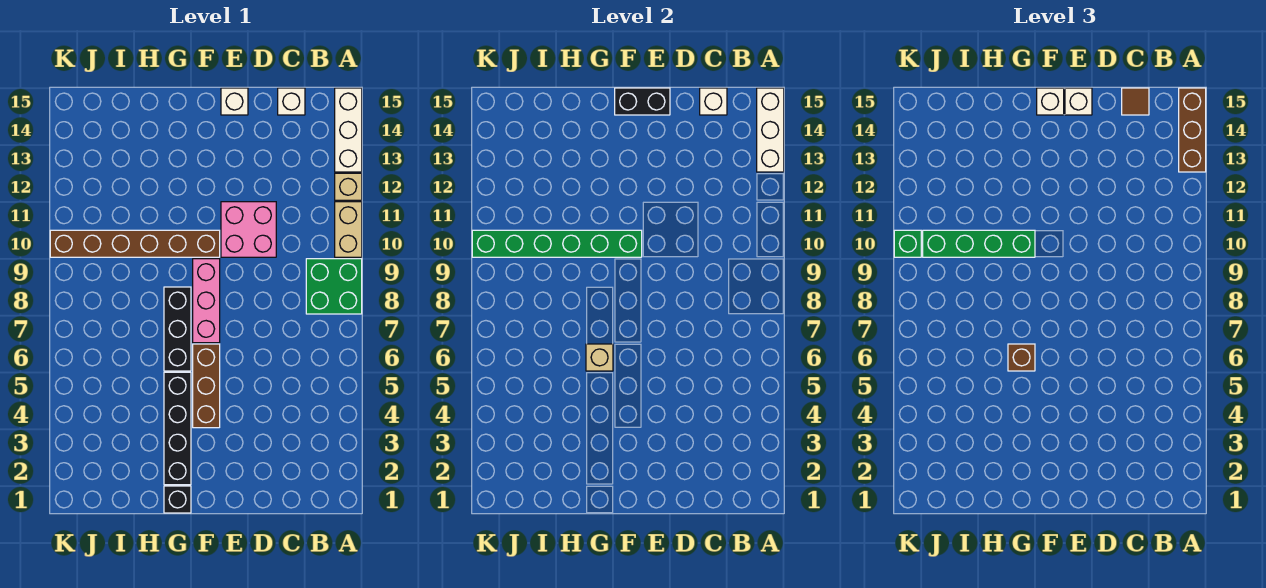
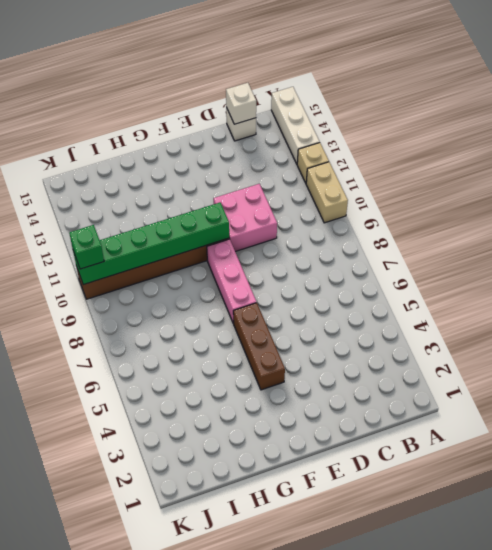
none -> green brick A8:B9 level 1
none -> white brick E15 level 1
none -> black brick G1 level 1

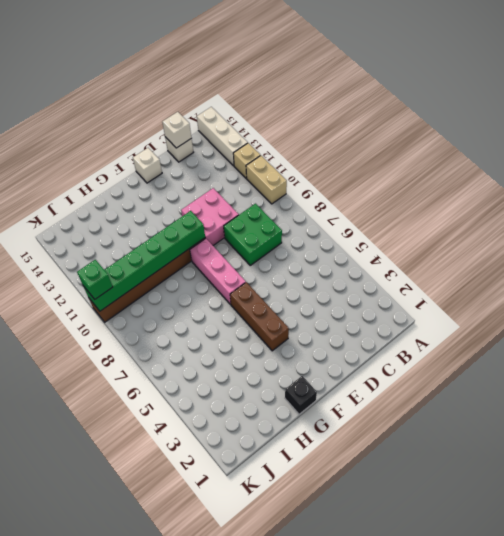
green brick C8:D9 level 1 -> green brick A8:B9 level 1
none -> black brick G2:G5 level 1
none -> black brick G6:G8 level 1
none -> white brick A13:A15 level 2

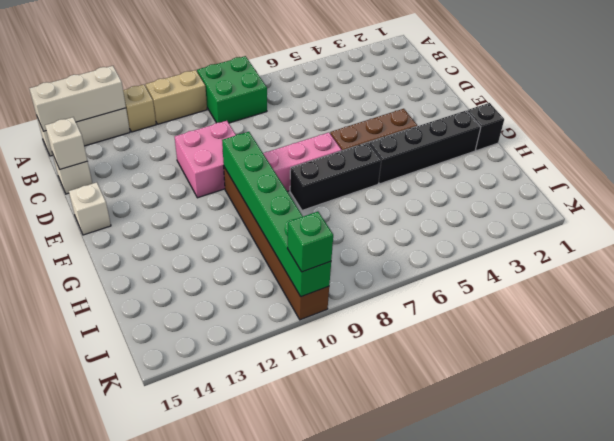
none -> black brick E15:F15 level 2
none -> tan brick G6 level 2
none -> brown brick A13:A15 level 3

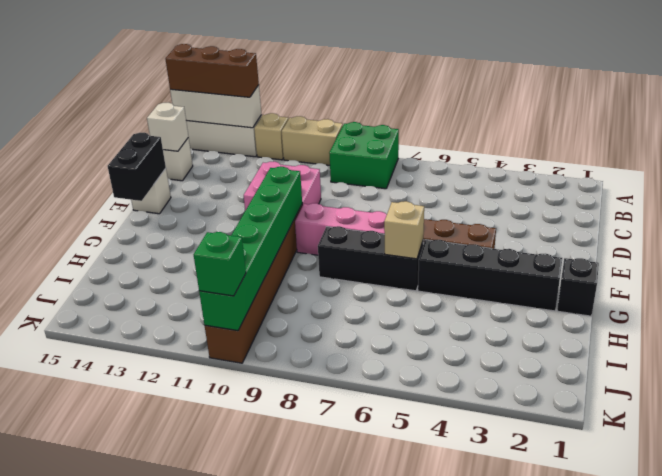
none -> brown tile C15 level 3
none -> white brick E15 level 3
none -> white brick F15 level 3

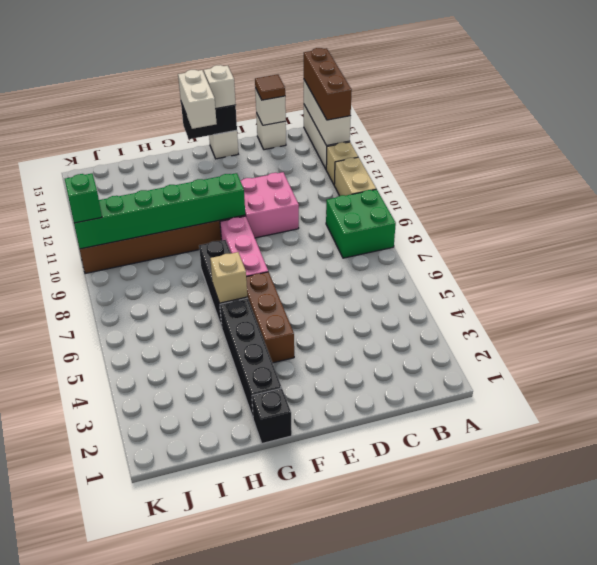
white brick F14:F15 level 3 -> white brick F15 level 3
none -> brown brick G6 level 3
none -> green brick G10:J10 level 3

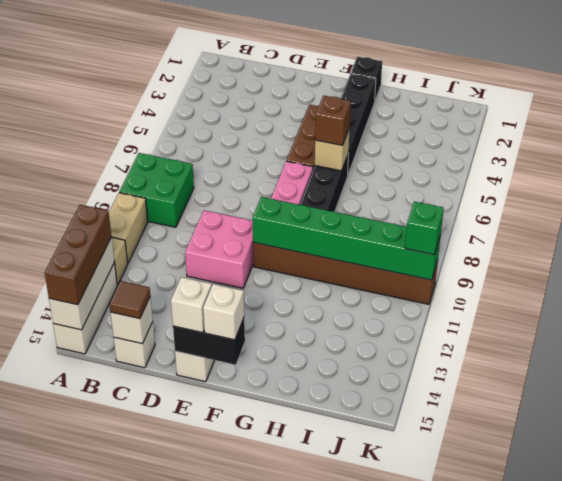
none -> green brick G10:J10 level 3

